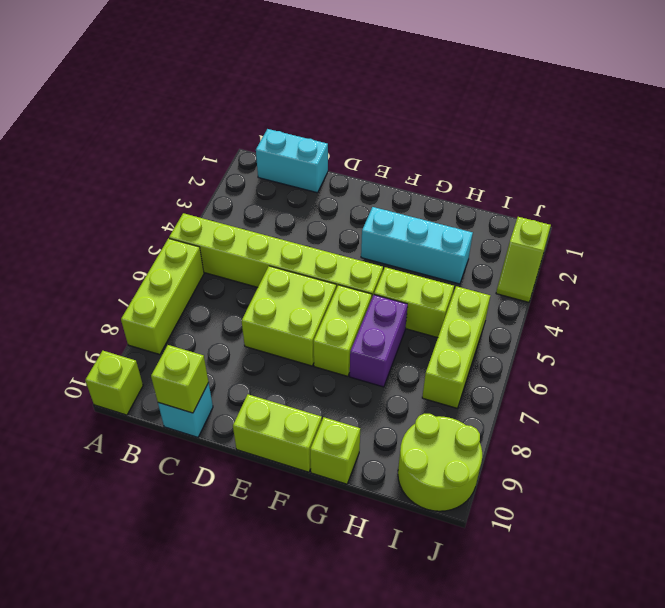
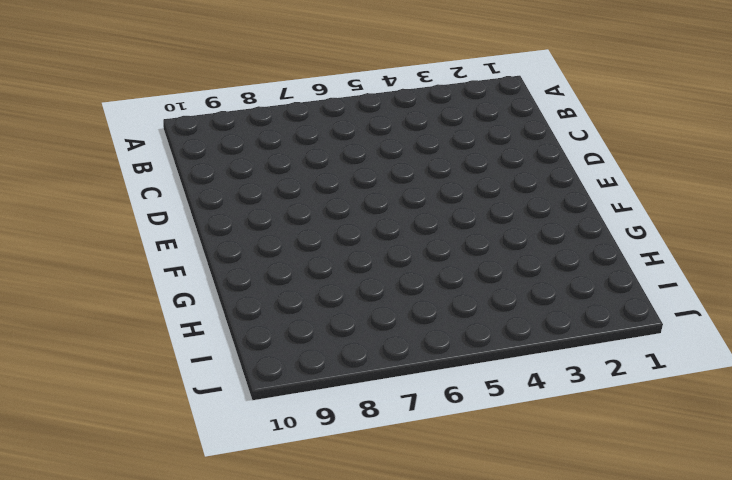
none -> lime brick A5:F5 level 1
none -> lime brick A6:A8 level 1
none -> lime brick A10 level 1

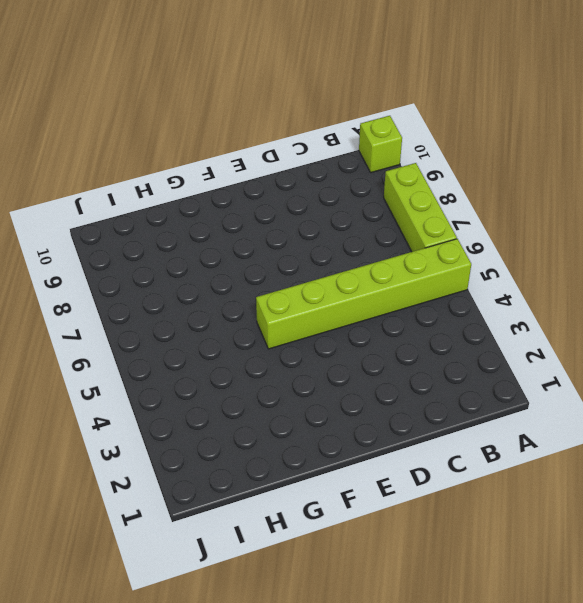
none -> cyan brick B1:C1 level 1
none -> cyan brick C10 level 1
none -> lime brick D6:E7 level 1

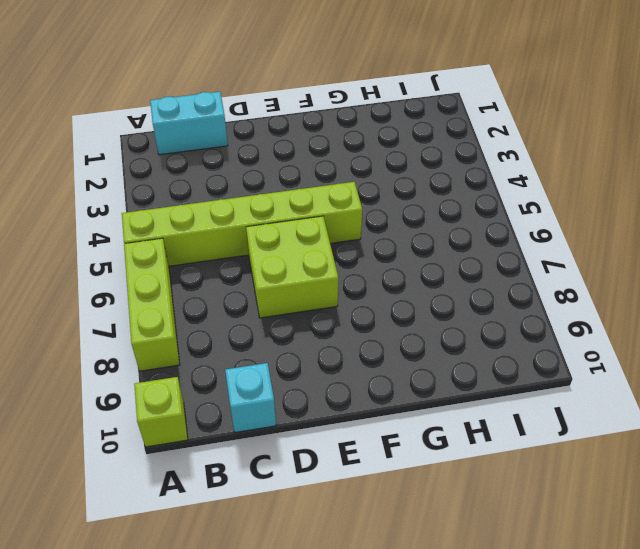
none -> lime brick E10:F10 level 1
none -> cyan brick F3:H3 level 1
none -> lime brick F6:F7 level 1

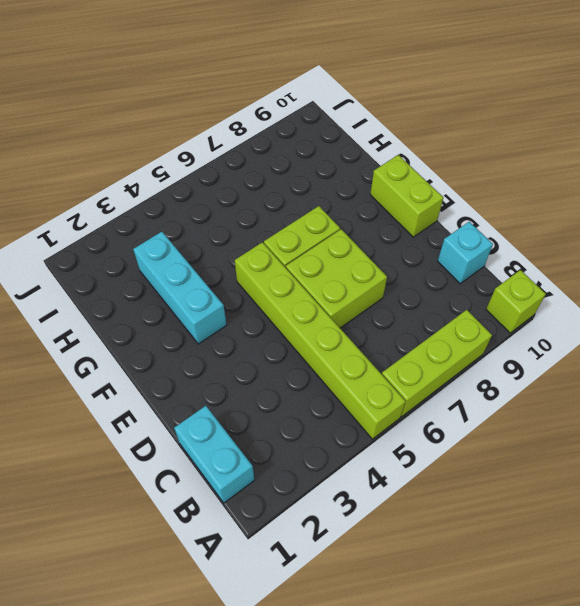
none -> lime brick G5:H5 level 1
none -> purple brick G6:G7 level 1
none -> lime brick G10 level 1

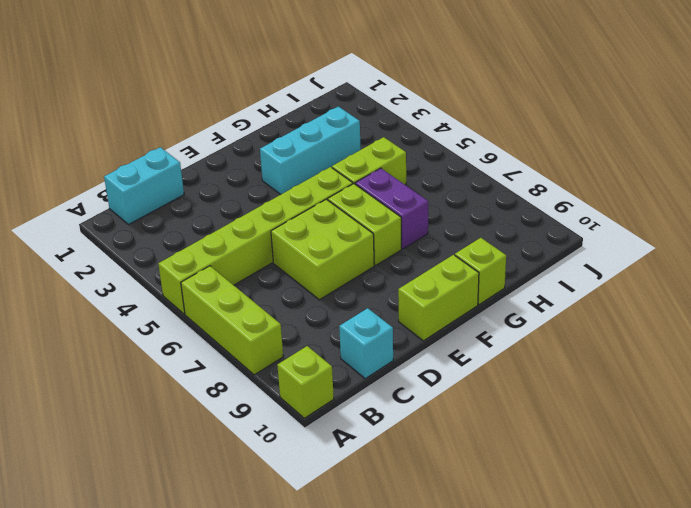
none -> lime brick I5:I7 level 1
none -> lime round brick I9:J10 level 1
none -> lime slope J2:J3 level 1 top 2

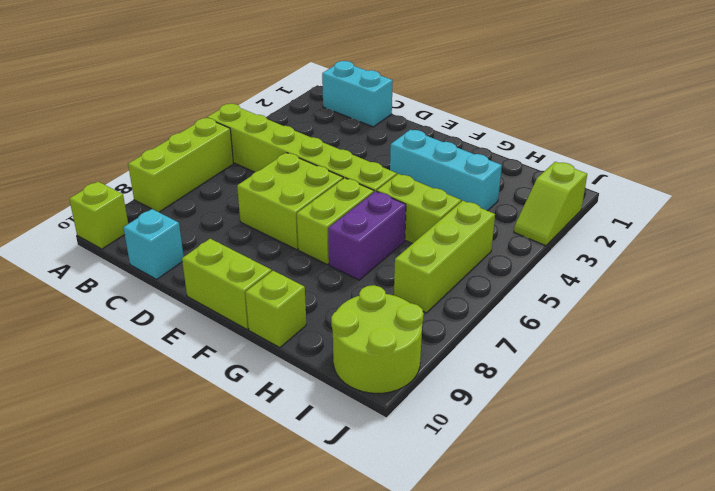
none -> lime brick C10 level 2

